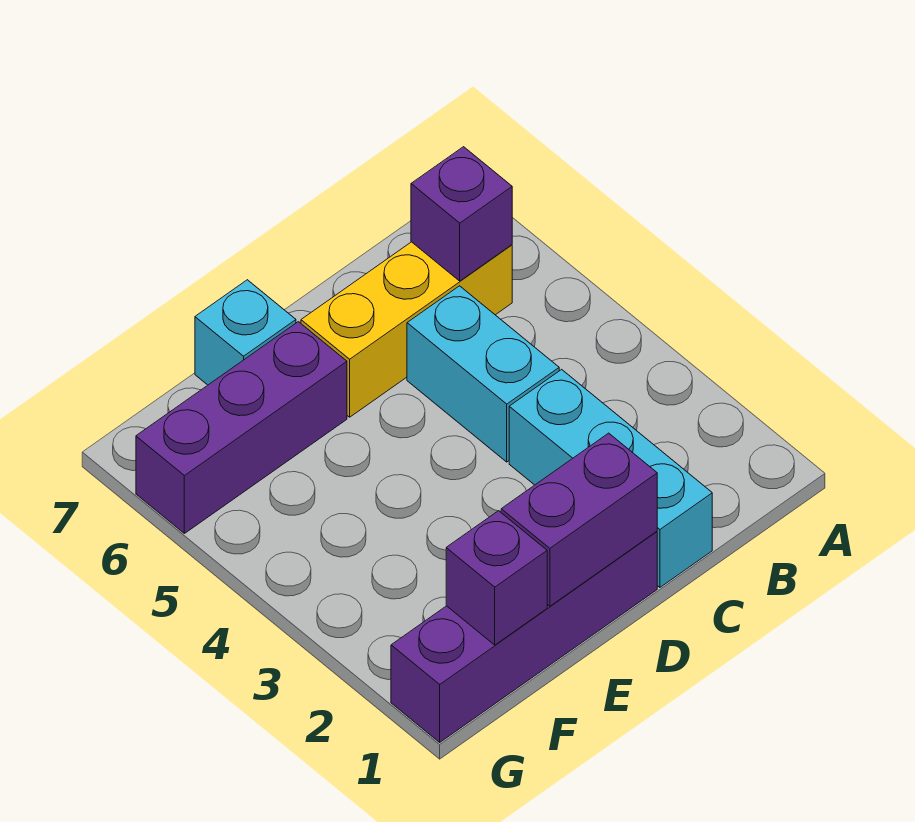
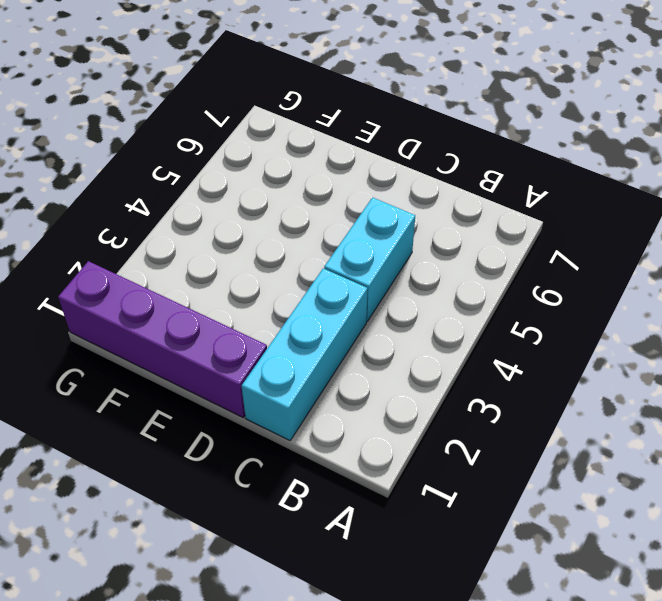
none -> yellow brick B6:D6 level 1
none -> purple brick E6:G6 level 1

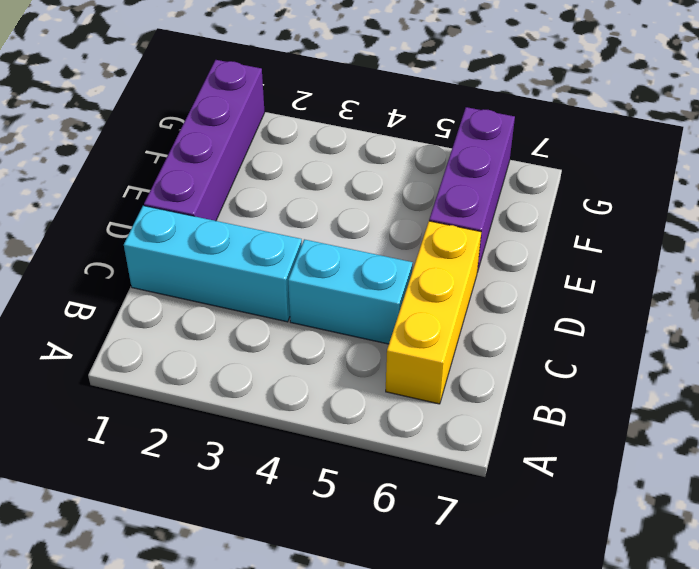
none -> cyan brick E7 level 1
none -> purple brick B6 level 2

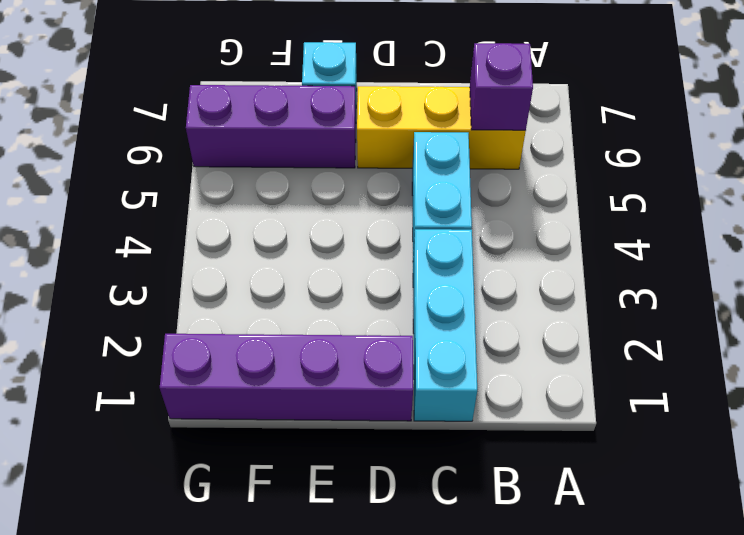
none -> purple brick D1:E1 level 2
none -> purple brick F1 level 2

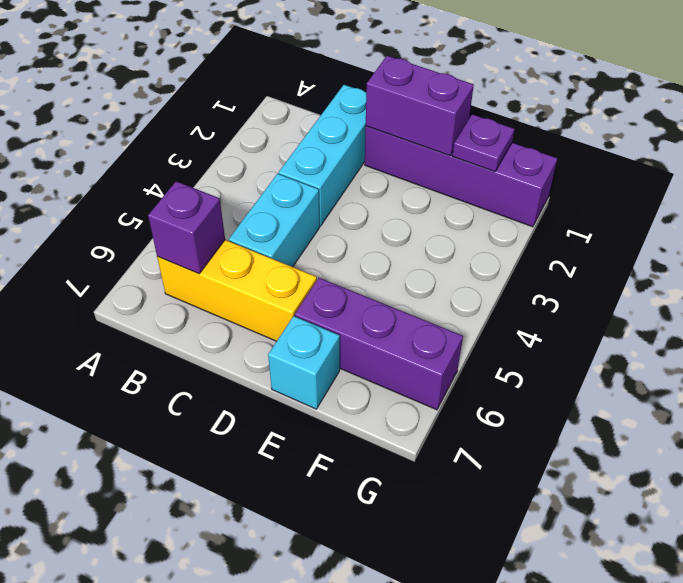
purple plate F1 level 2 -> purple brick F1 level 2

